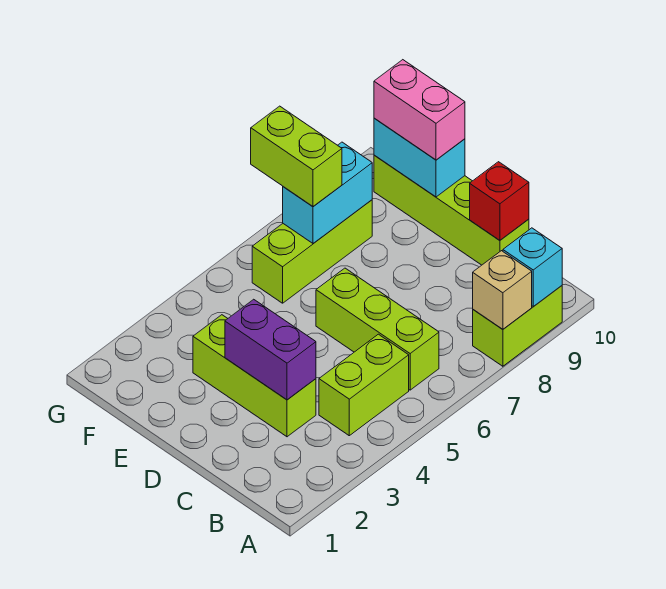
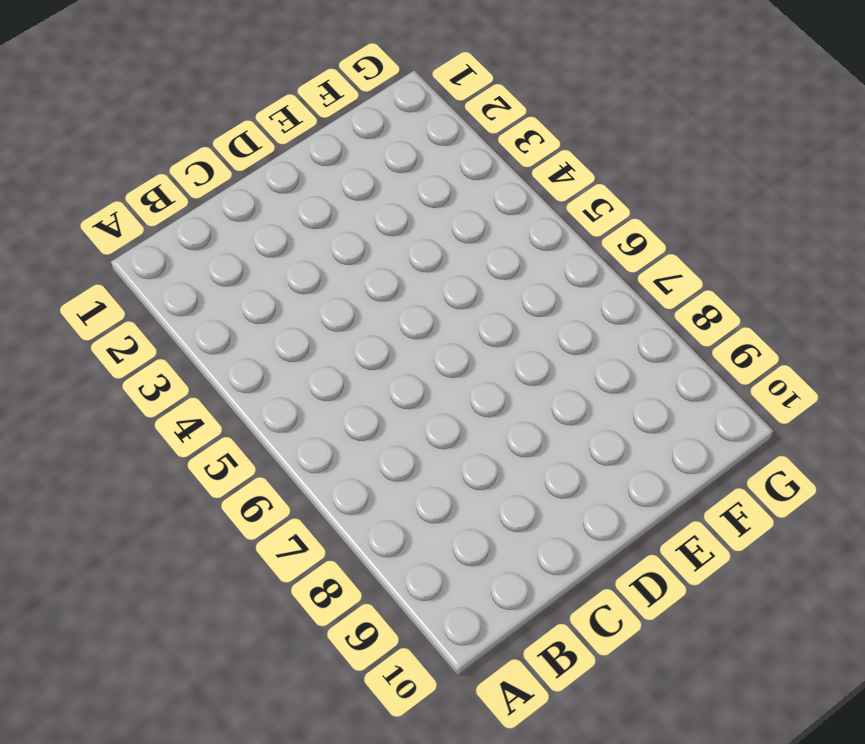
none -> lime brick A8:A9 level 1
none -> lime brick B4:B5 level 1
none -> lime brick B6:D6 level 1

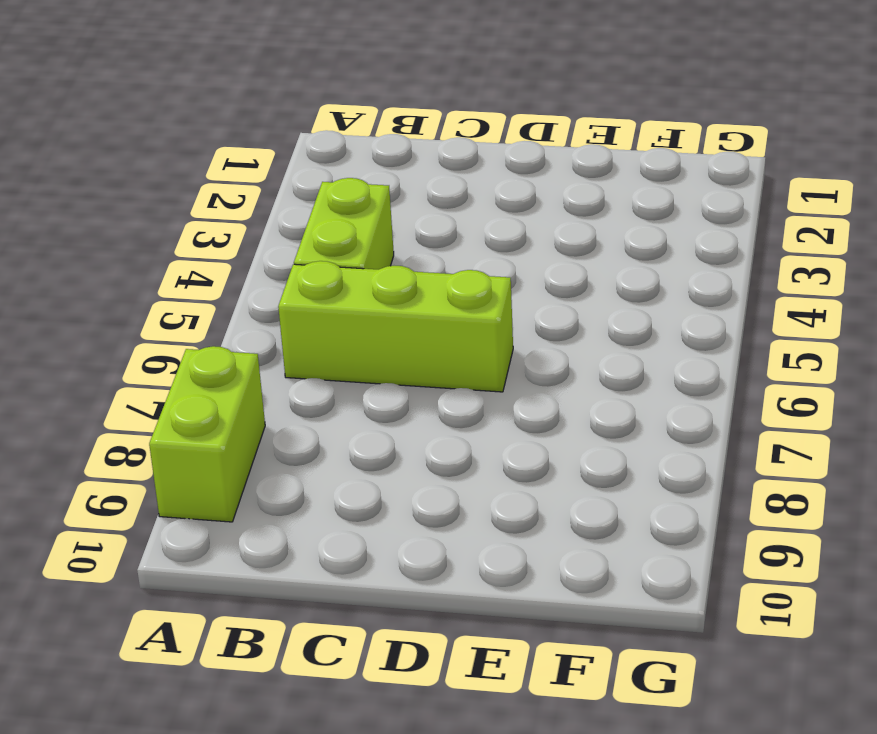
none -> lime brick C3:E3 level 1
none -> lime brick C10:F10 level 1
none -> lime brick F6:F8 level 1

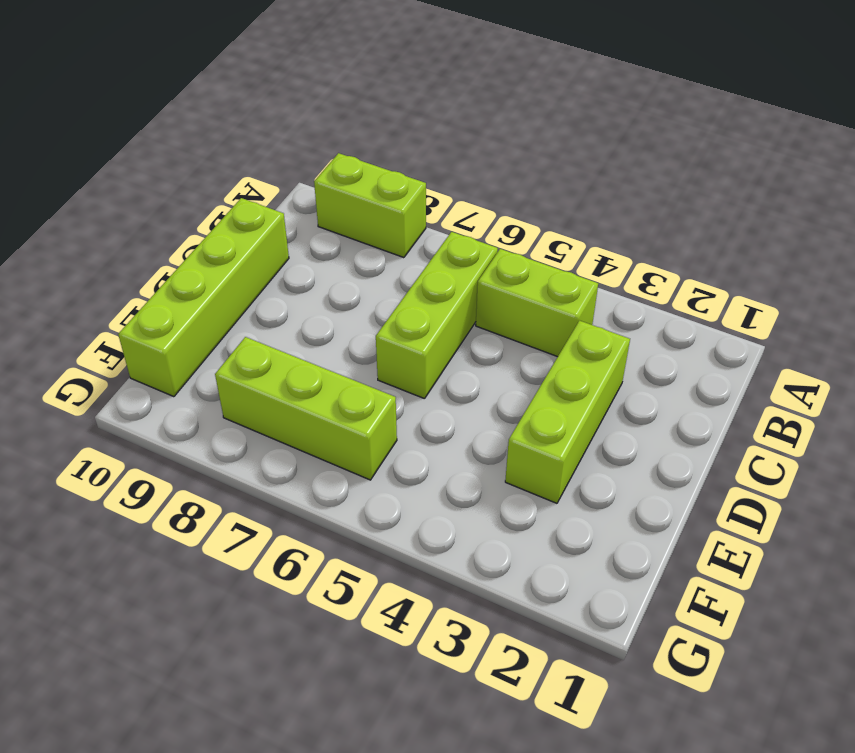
none -> tan brick A8 level 2
none -> cyan brick A9 level 2
none -> purple brick C3:D3 level 2

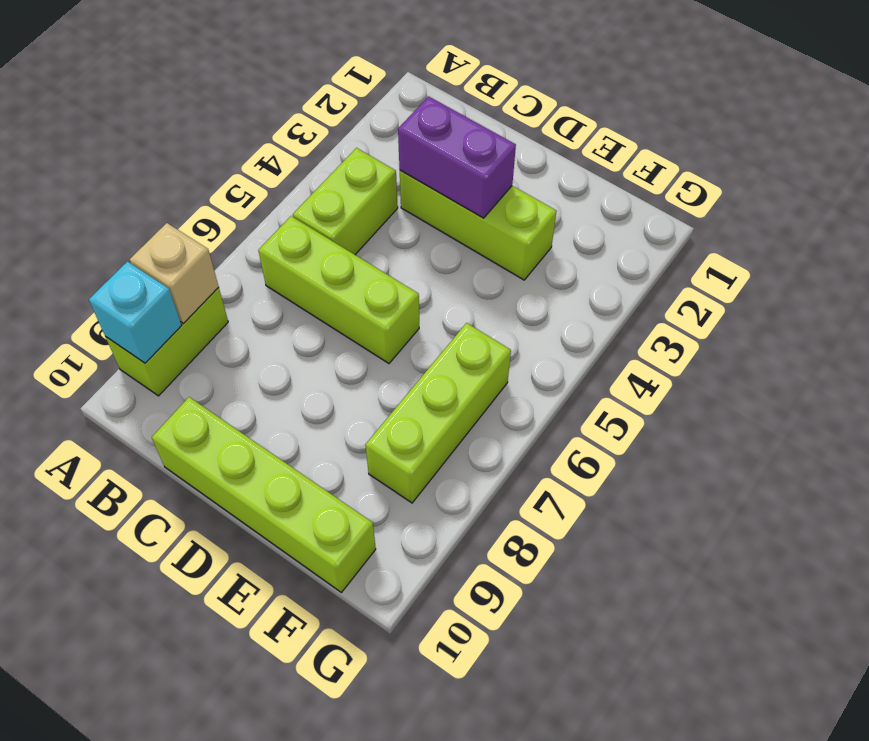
none -> red brick C10 level 2
none -> cyan brick E10:F10 level 2
none -> cyan brick F7:F8 level 2

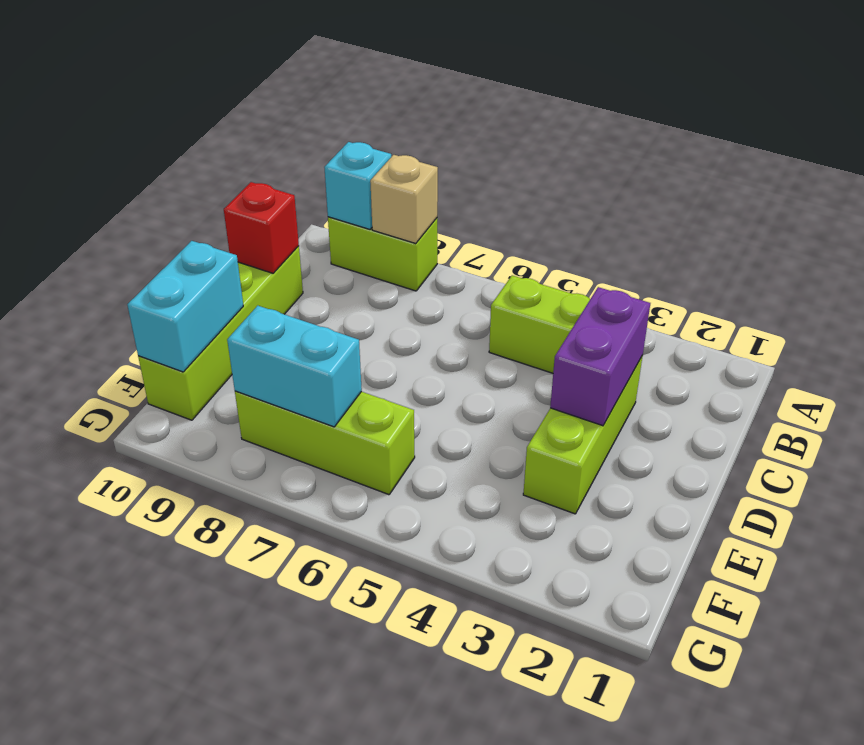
none -> lime brick B6:D6 level 1
none -> pink brick E10:F10 level 3
none -> lime brick F7:G7 level 3

